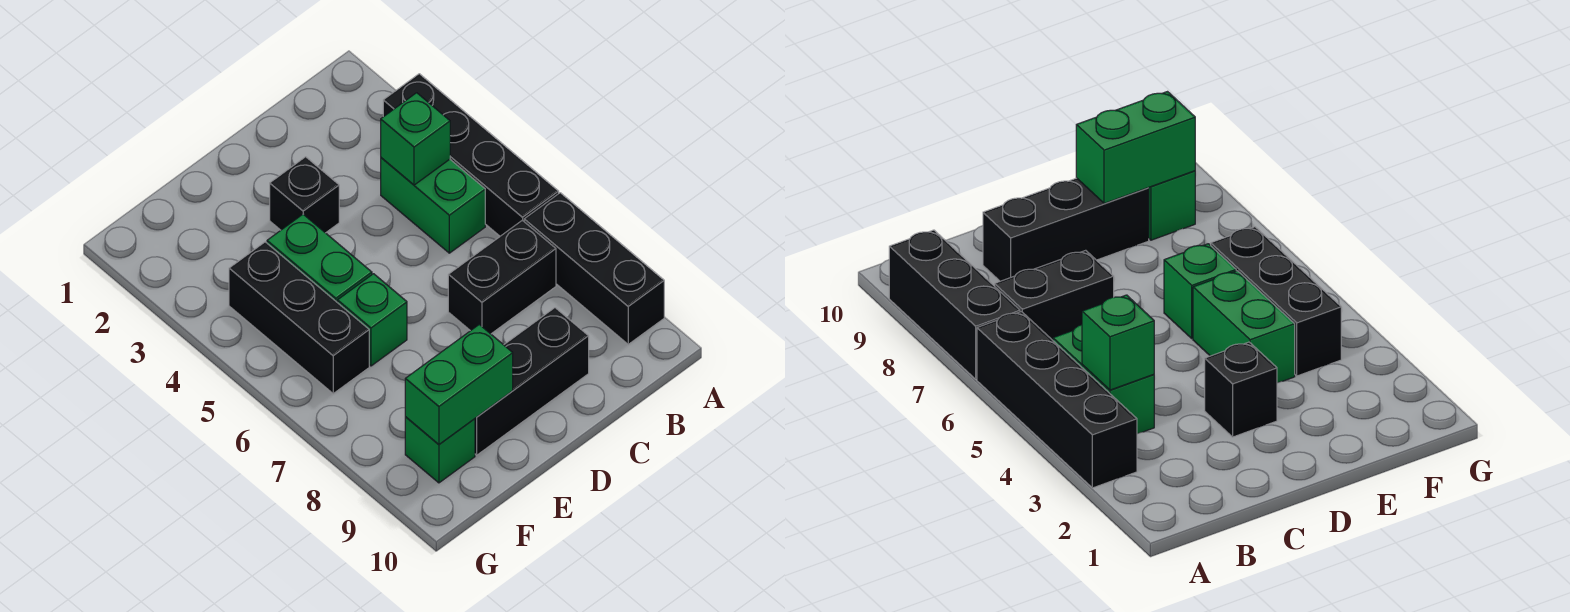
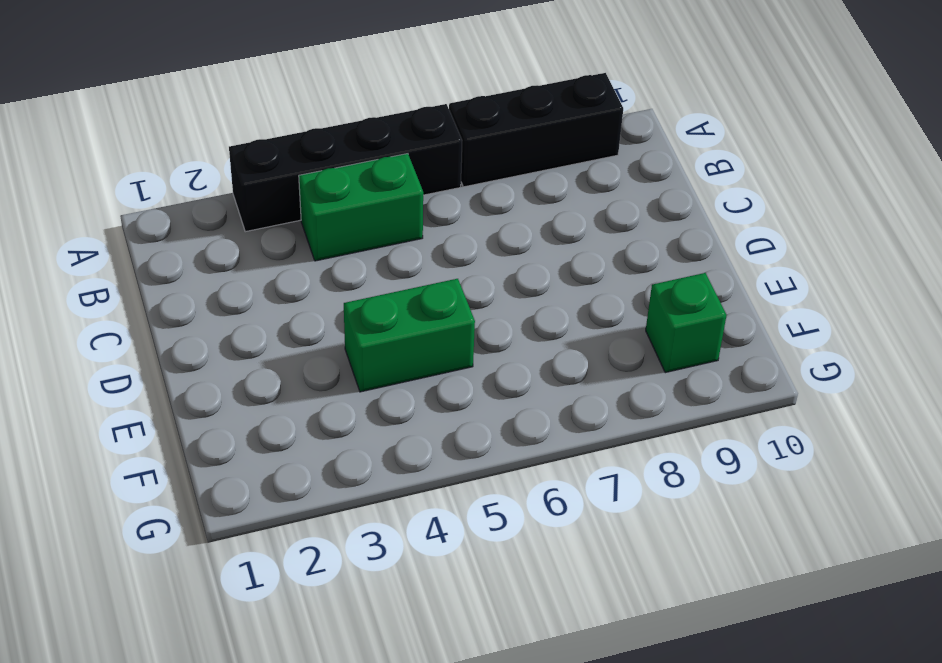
none -> black brick B7:C7 level 1
none -> black brick C9:E9 level 1
none -> black brick D3 level 1

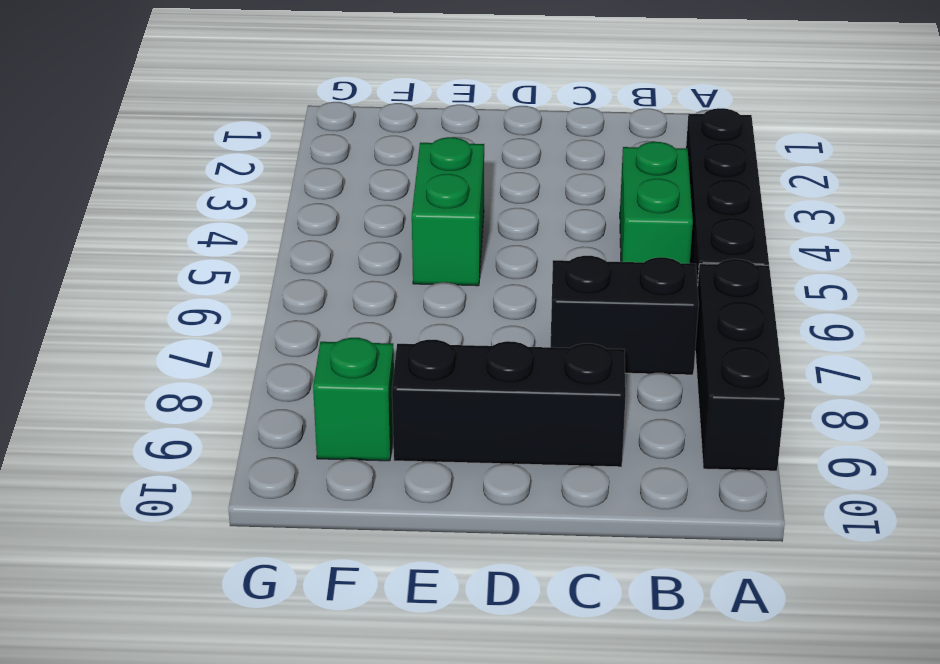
none -> black brick D3 level 1
none -> green brick E6 level 1
none -> black brick F4:F6 level 1

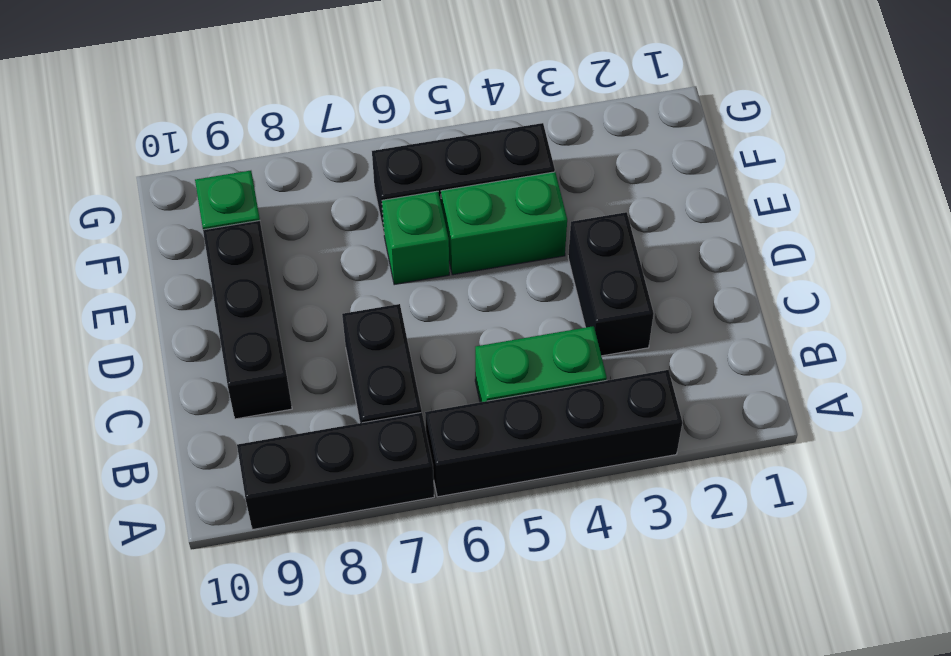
black brick C3:D3 level 1 -> black brick D3 level 1
none -> green brick B4 level 2
none -> green brick E9:F9 level 2

